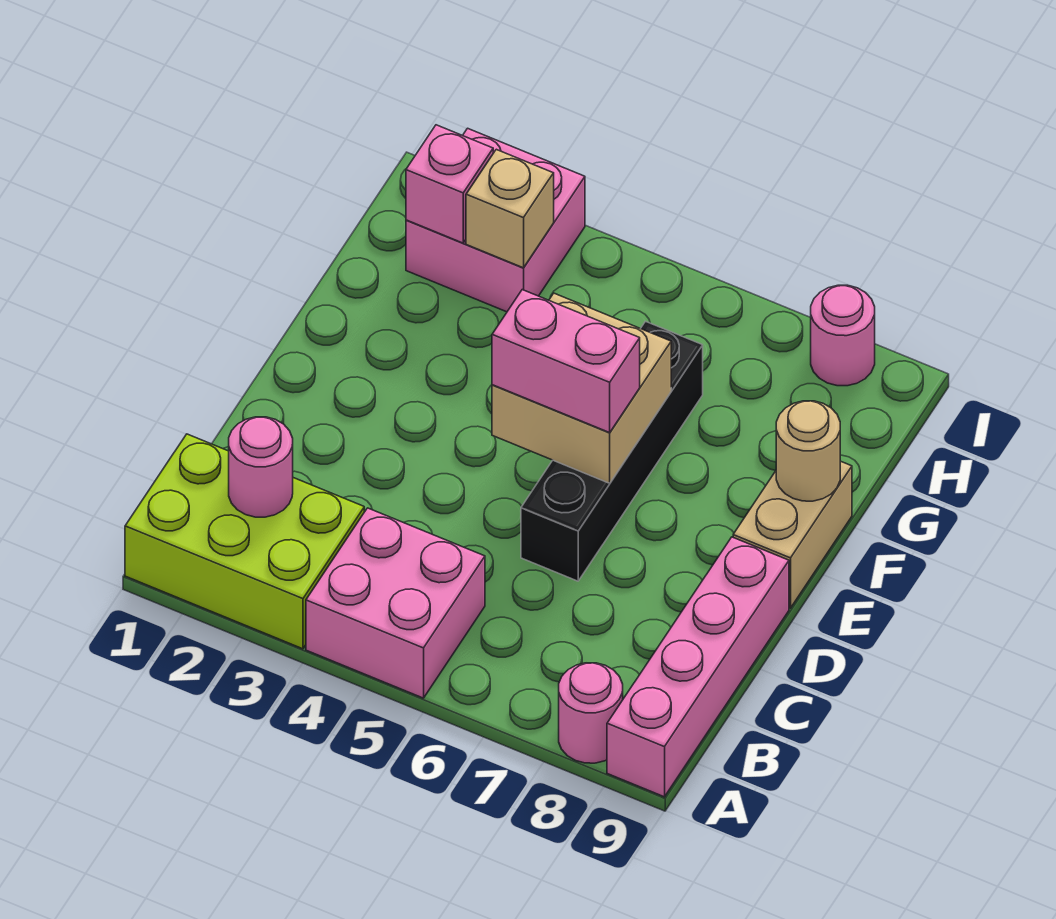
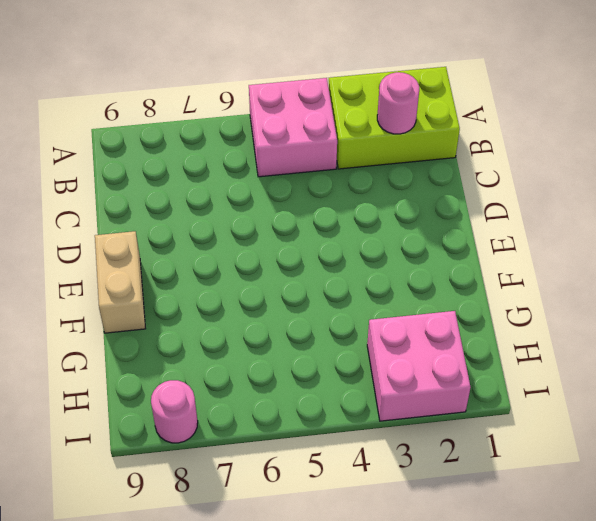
none -> pink round brick A8 level 1
none -> pink brick A9:D9 level 1
none -> black brick D6:G6 level 1

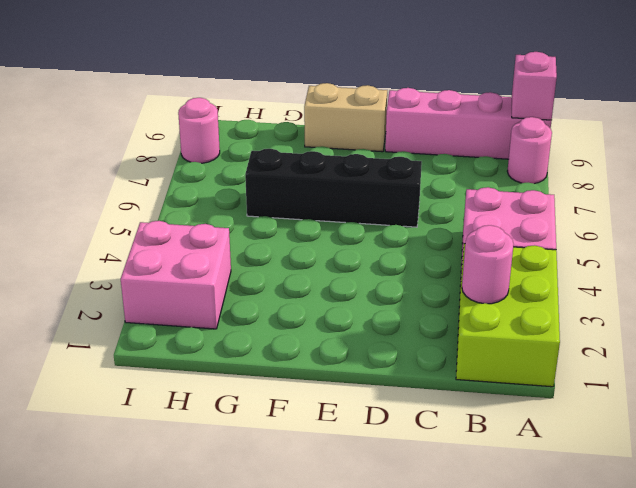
pink brick A9 level 2 -> pink brick H2 level 2
none -> tan brick E5:F6 level 2
none -> tan round brick F9 level 2
none -> tan brick H3 level 2

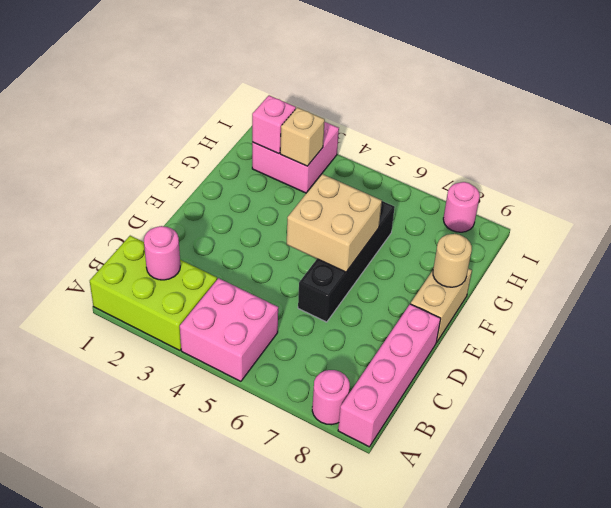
none -> pink brick E5:E6 level 3

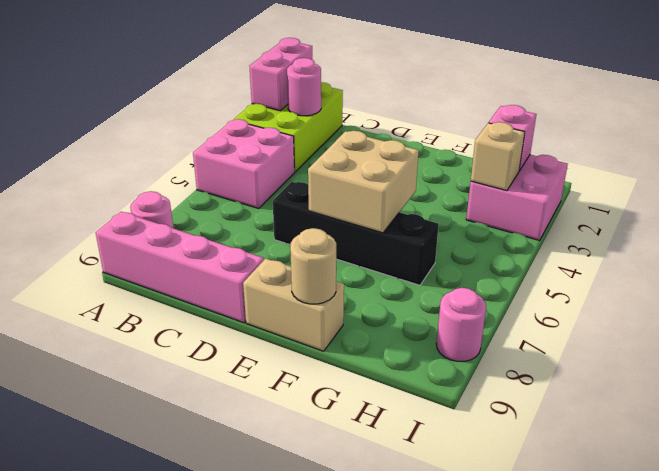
pink brick A1:A2 level 2 -> pink brick E5:E6 level 3

